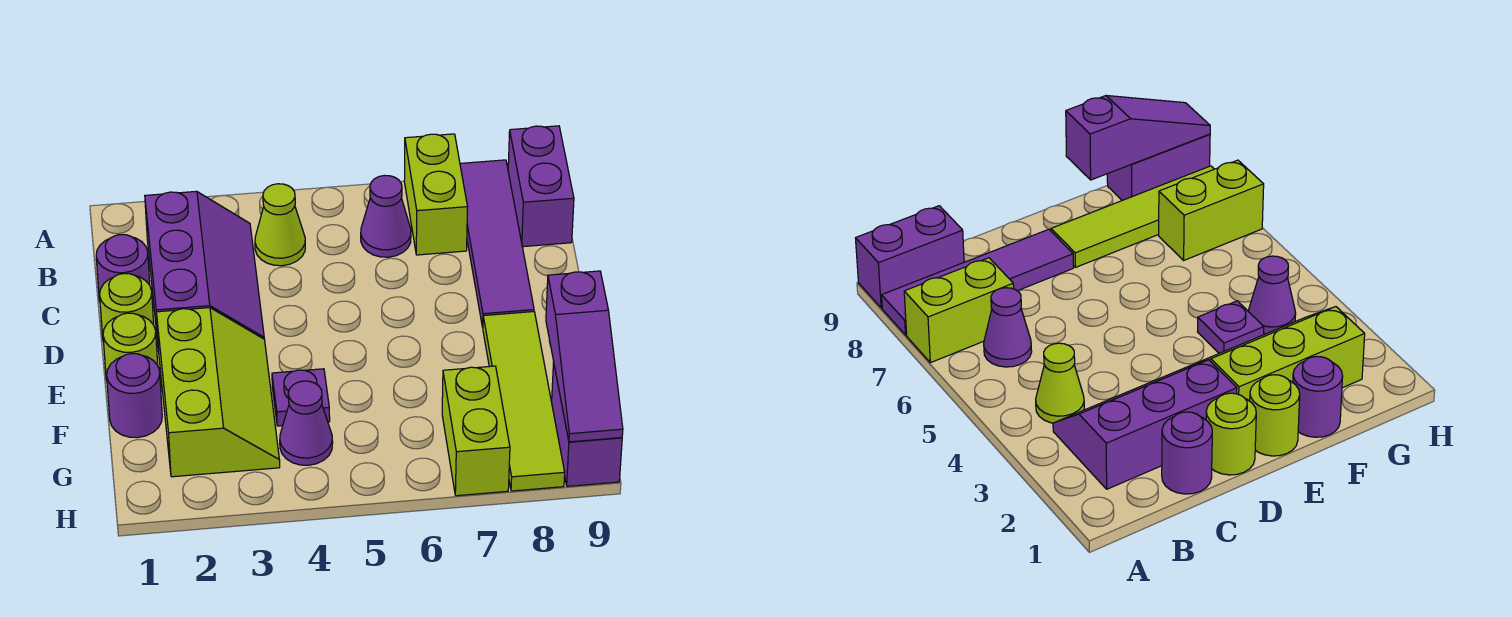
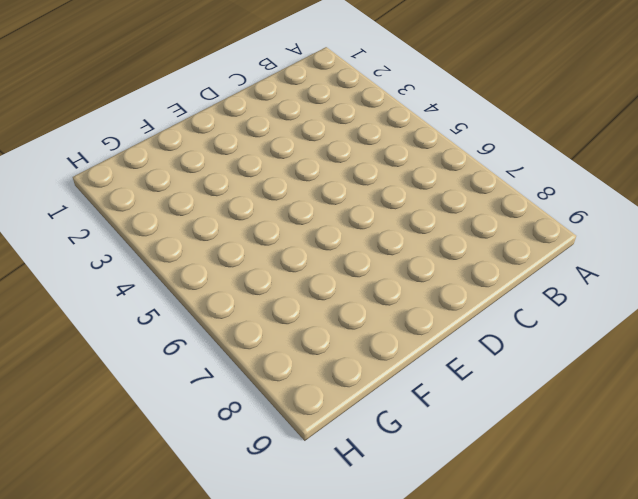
none -> lime brick A7:B7 level 1
none -> purple tile A8:D8 level 1
none -> purple brick A9:B9 level 1

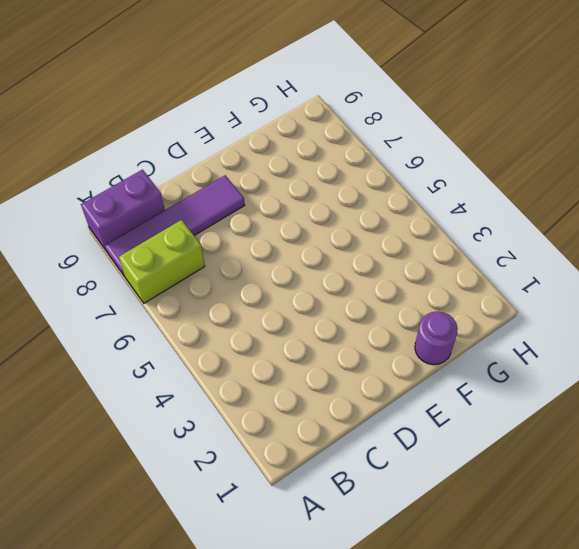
none -> purple slope B2:D3 level 1 top 2
none -> lime cone B4 level 1
none -> purple cone B6 level 1

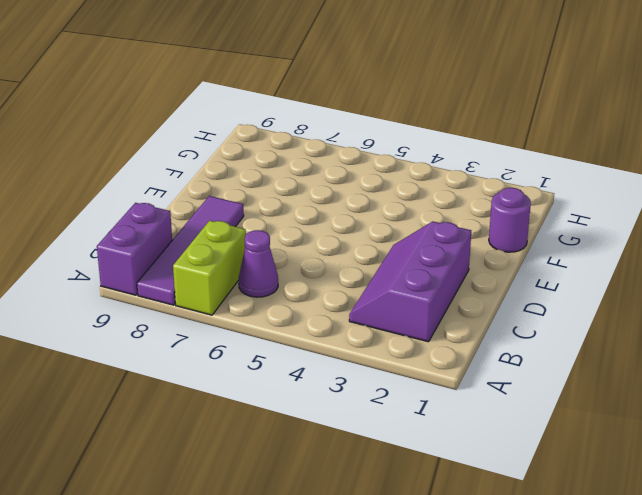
none -> lime cone B4 level 1
none -> purple round brick C1 level 1
none -> lime round brick D1 level 1

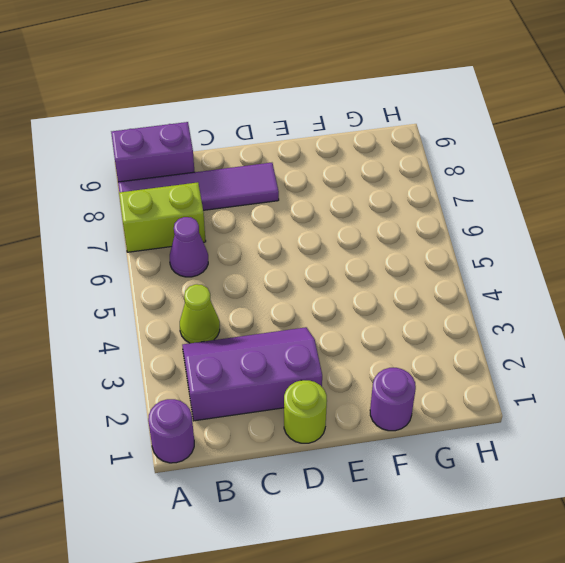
purple round brick A1 level 1 -> purple round brick C1 level 1
none -> lime round brick E1 level 1
none -> lime slope E2:G3 level 1 top 2
none -> lime tile E8:H8 level 1

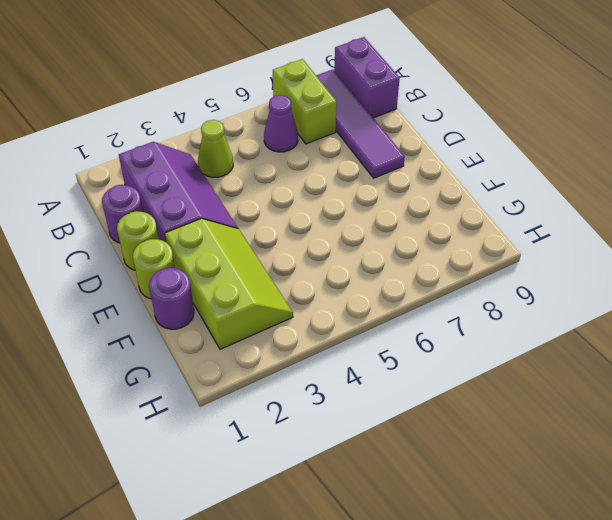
none -> lime tile E8:H8 level 1
none -> purple plate F4 level 1
none -> purple cone G4 level 1

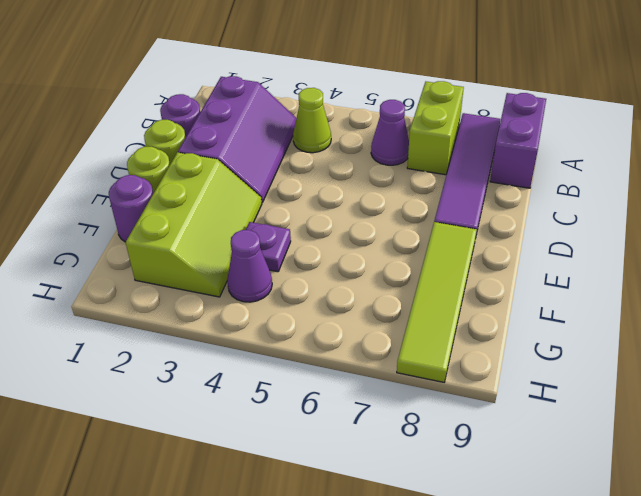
none -> lime brick G7:H7 level 1
none -> purple brick G9:H9 level 1
none -> purple slope F9:H9 level 2 top F

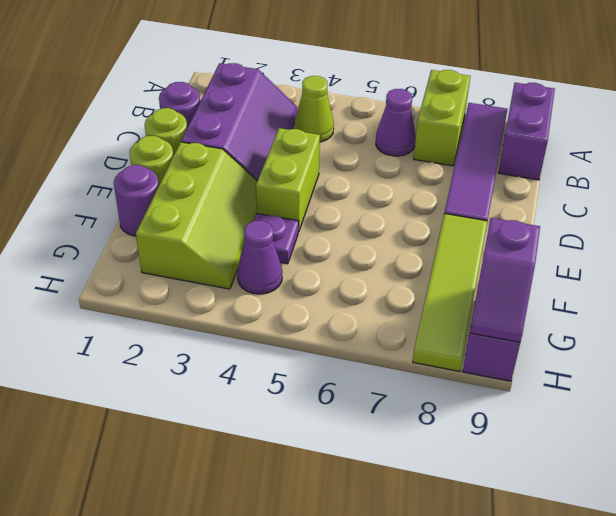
lime brick D4:E4 level 1 -> lime brick G7:H7 level 1
purple slope G9:H9 level 2 top G -> purple slope F9:H9 level 2 top F

